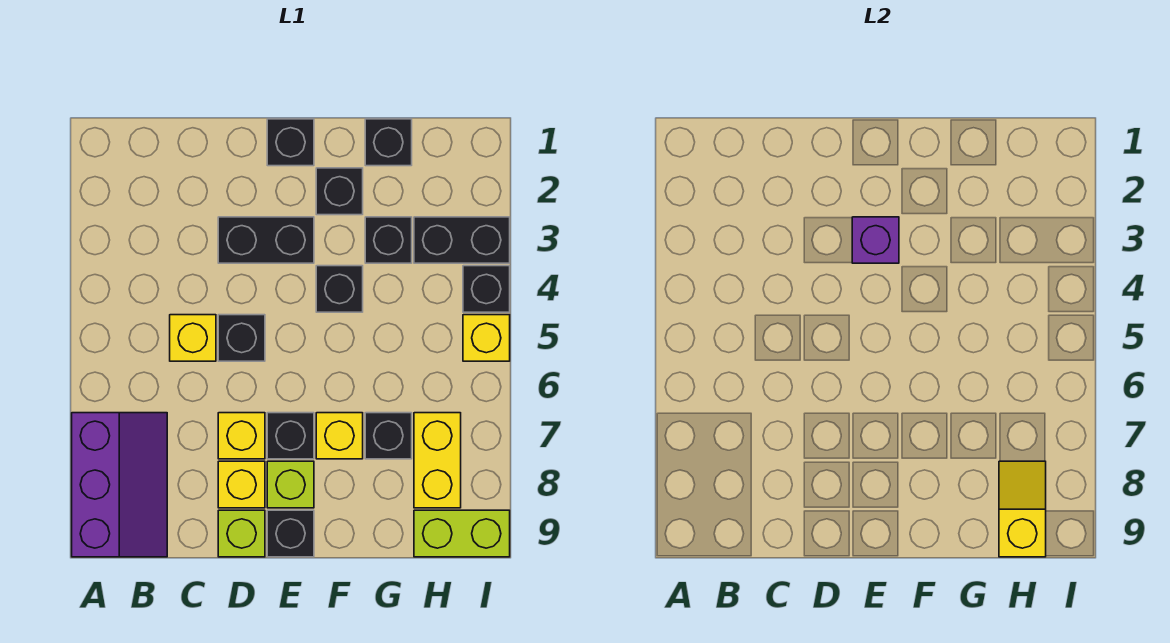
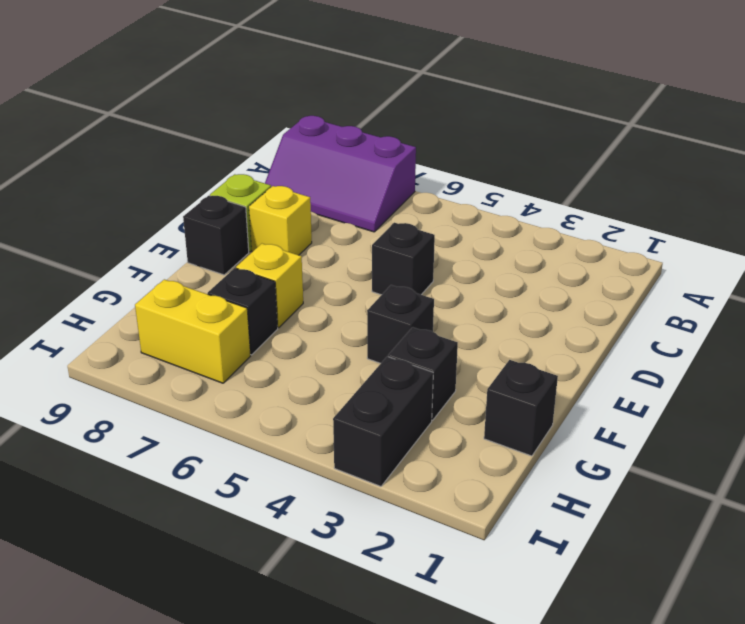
none -> yellow brick C5 level 1
none -> black brick D3:E3 level 1
none -> yellow brick D7 level 1

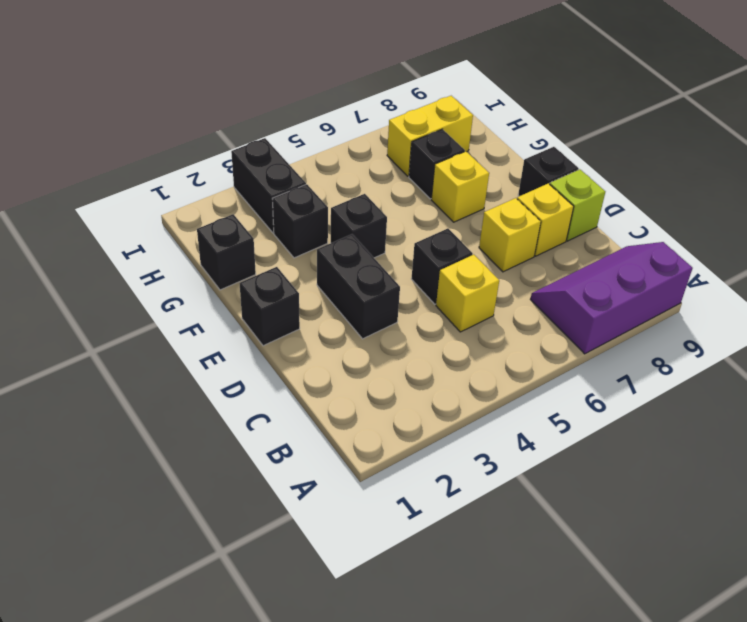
none -> black brick E7 level 1
none -> lime brick E8 level 1
none -> black brick F2 level 1

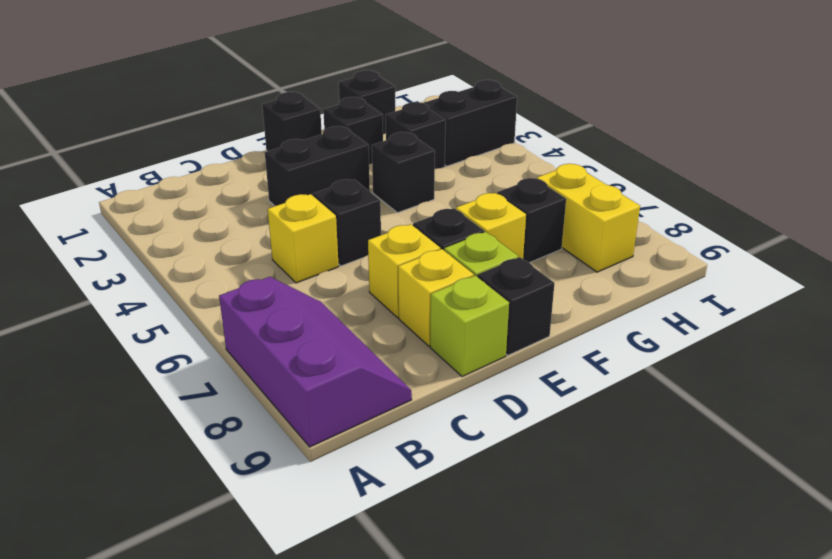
none -> lime brick H9:I9 level 1
none -> black brick I4 level 1
none -> yellow brick I5 level 1

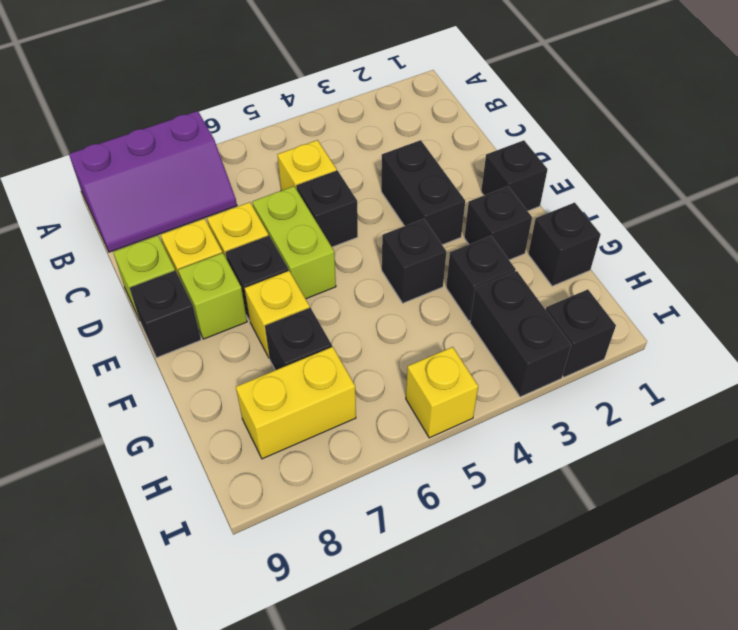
lime brick D6:E6 level 1 -> lime brick H9:I9 level 1
black brick I2 level 1 -> black brick I4 level 1
none -> purple brick E3 level 2
none -> yellow slope H8:H9 level 2 top 9

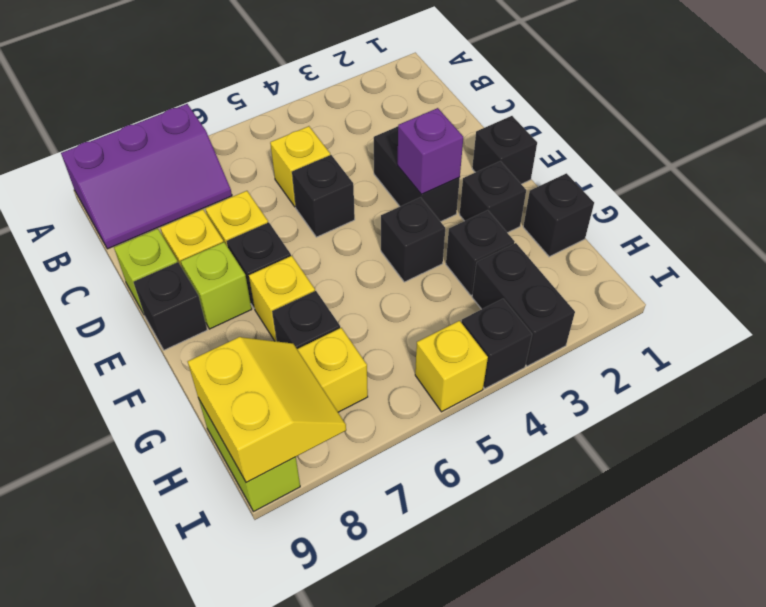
yellow slope H8:I9 level 2 top 9 -> yellow slope H8:H9 level 2 top 9

